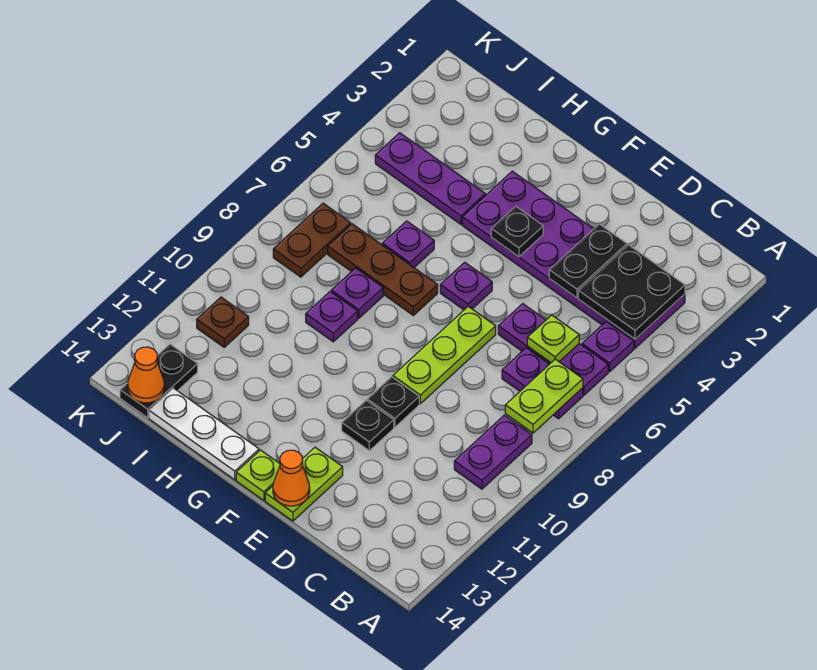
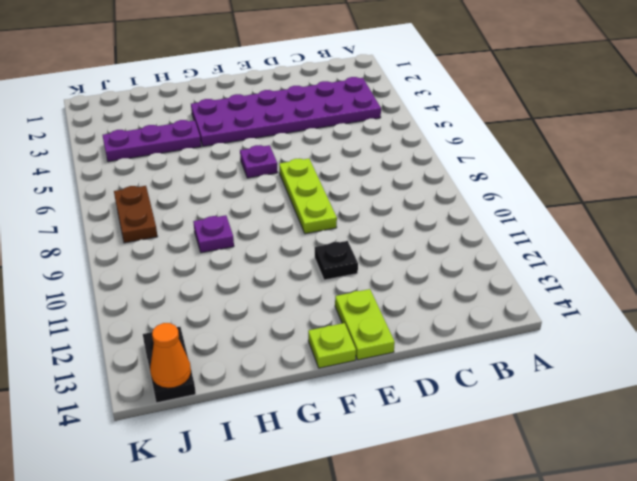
none -> purple plate B5 level 1
none -> purple plate B6:D6 level 1
none -> purple plate B7:C7 level 1

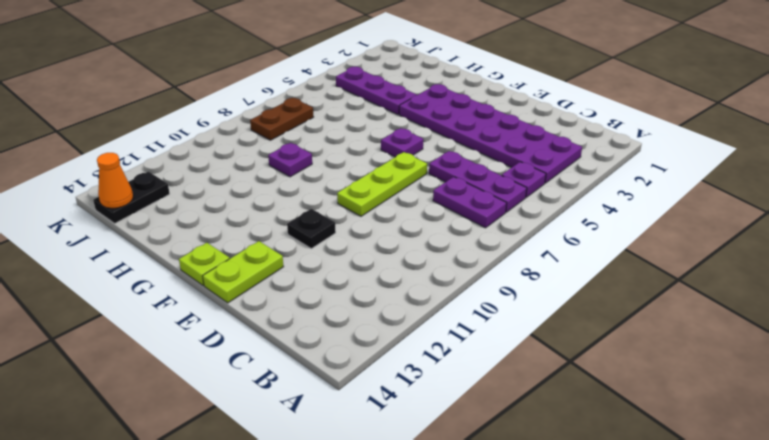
none -> purple plate B9:B10 level 1
none -> black plate E10 level 1
none -> brown plate G7:I7 level 1

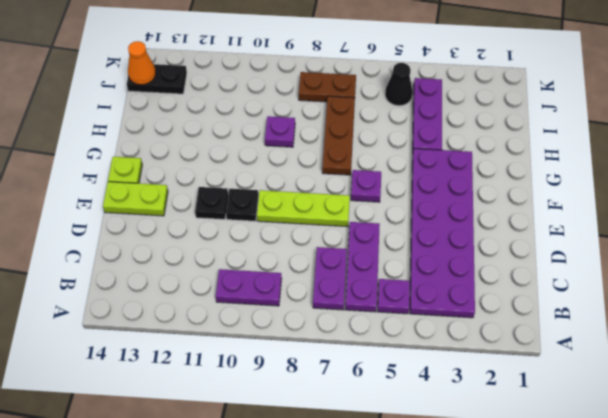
black cone J5 level 1 -> none
none -> white plate G14:I14 level 1
none -> purple plate H6 level 1
none -> purple plate H8 level 1

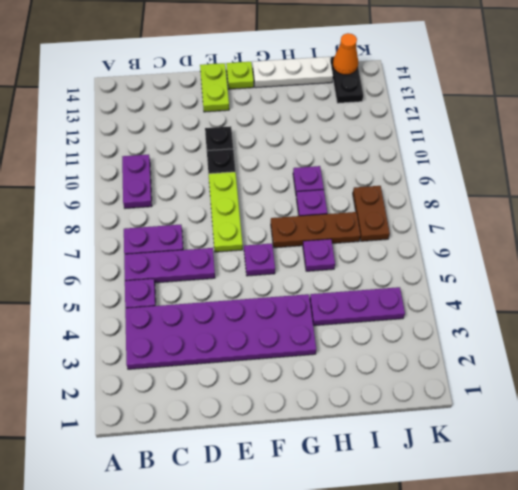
none -> brown plate J11 level 1
none -> black plate B3:C4 level 2
none -> lime plate B7:B8 level 2

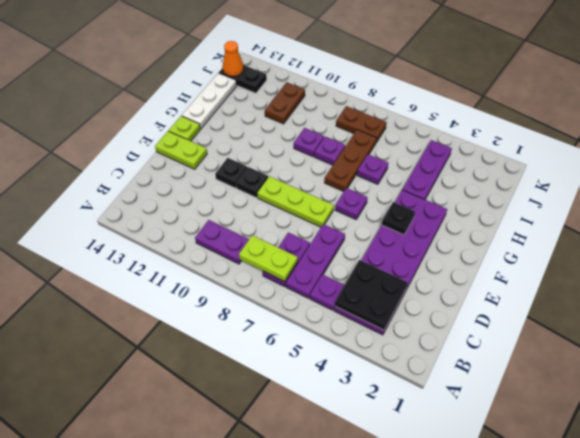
brown plate I11:J11 level 1 -> brown plate J11 level 1
none -> lime plate C6 level 2
none -> black plate D3:D4 level 2
none -> orange cone E14 level 2

